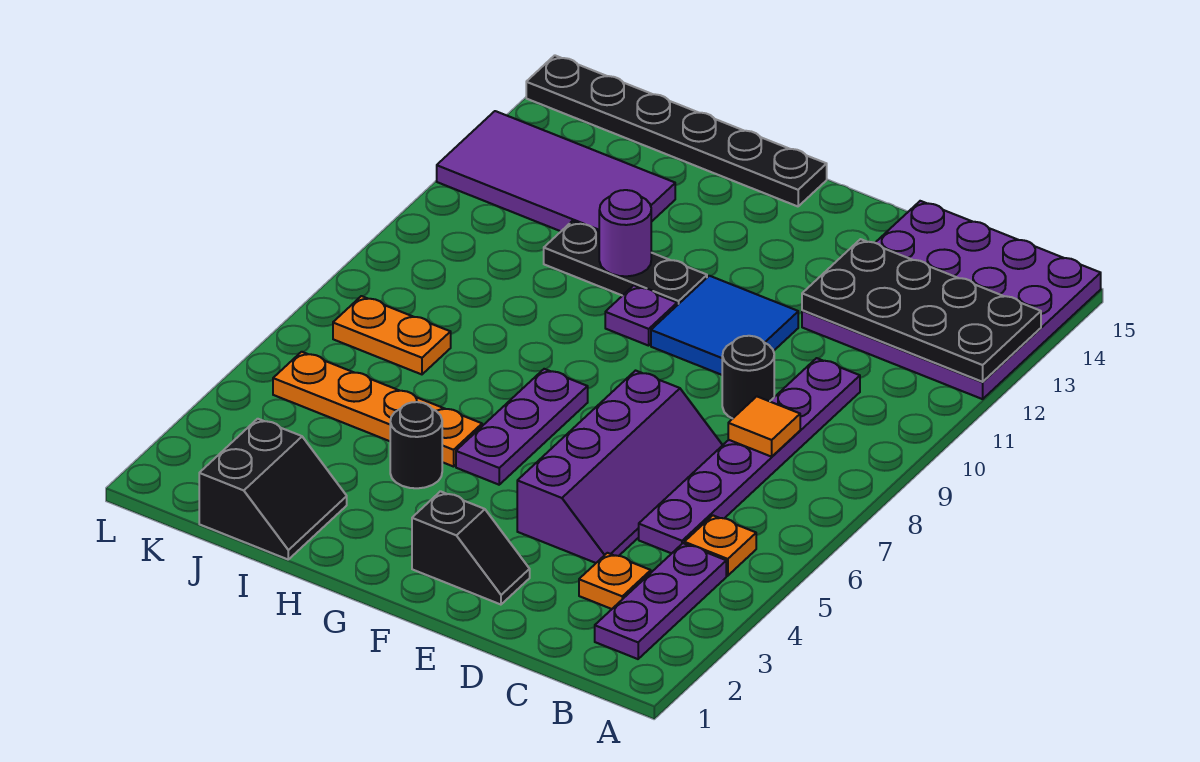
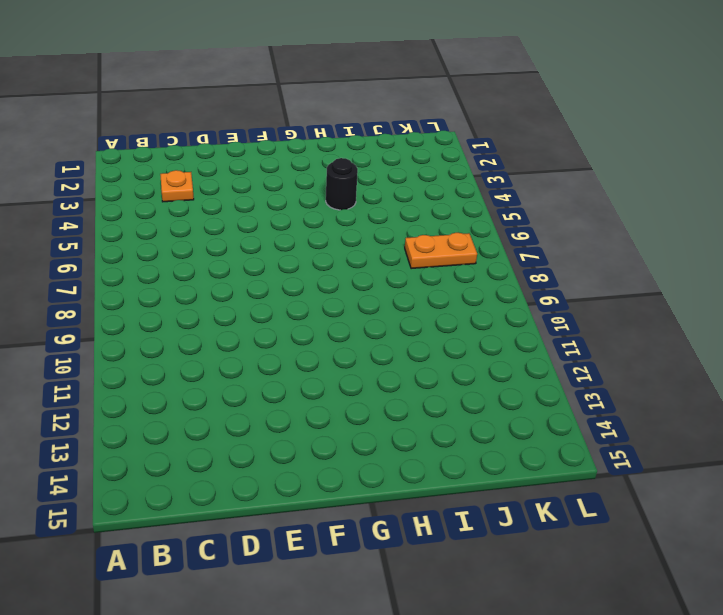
none -> purple plate A12:D15 level 1
none -> purple plate B2:B4 level 1
none -> orange plate B5 level 1

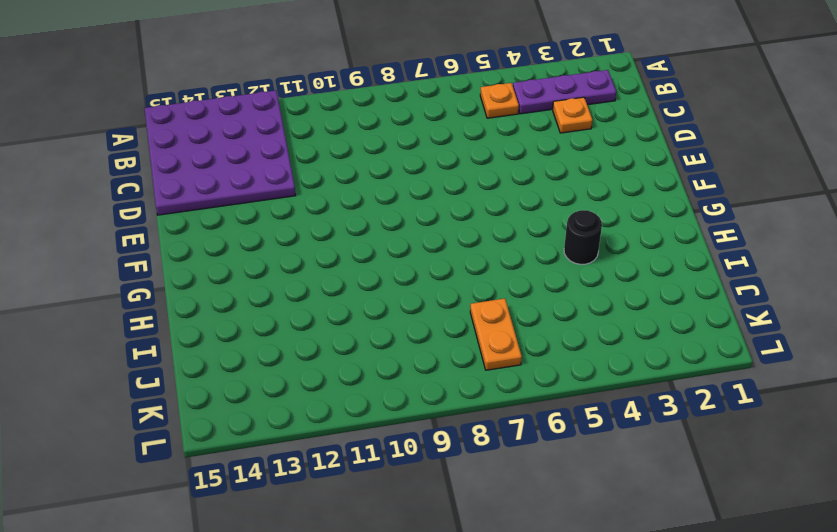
none -> purple plate C5:C10 level 1
none -> purple slope D4:E7 level 1 top E
none -> black round brick D9 level 1

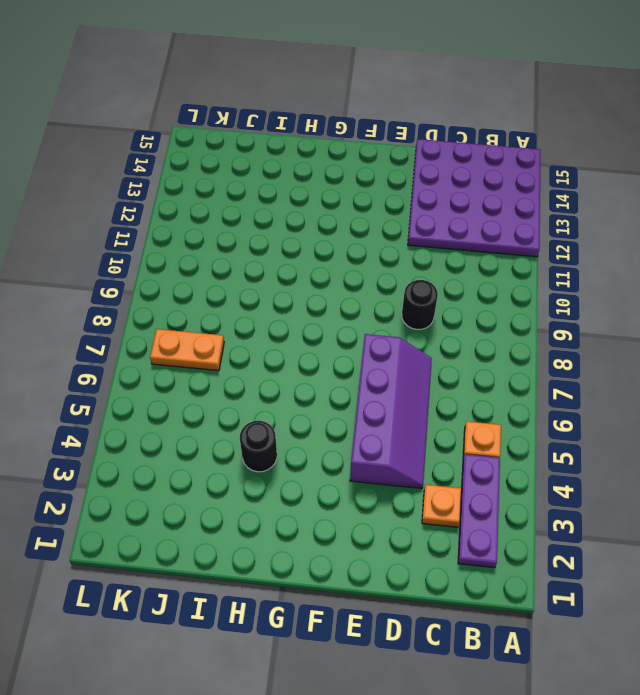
none -> purple plate C5:C10 level 1
none -> black slope E2:F2 level 1 top F
none -> blue tile E10:F11 level 1

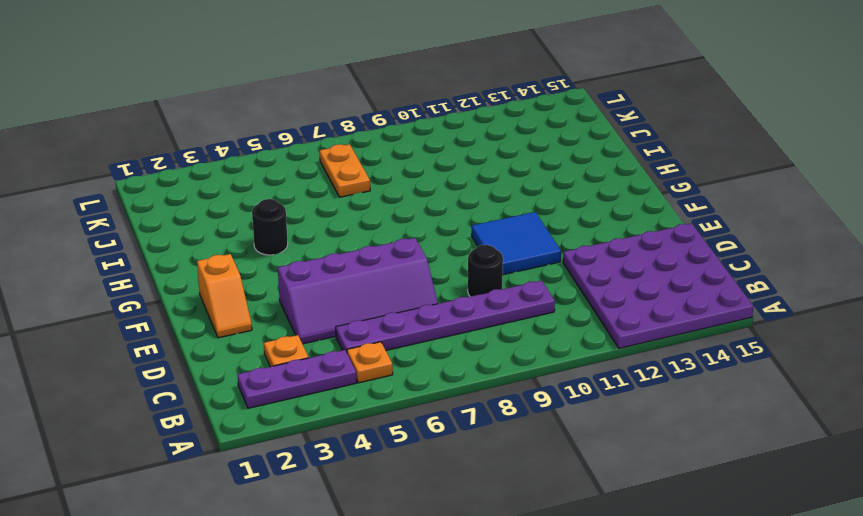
orange slope E2:F2 level 1 top F -> black slope E2:F2 level 1 top F
none -> purple plate G5:G7 level 1
none -> purple plate G10 level 1
none -> black plate G11:I11 level 1

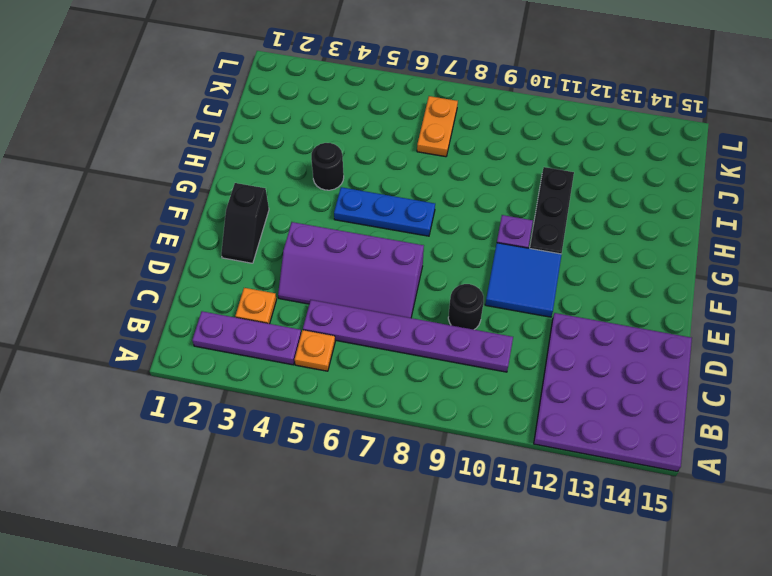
blue plate G5:G7 level 1 -> purple plate G5:G7 level 1
none -> black plate G15:L15 level 1
none -> orange plate H5:K5 level 1
none -> black slope I1:J2 level 1 top J

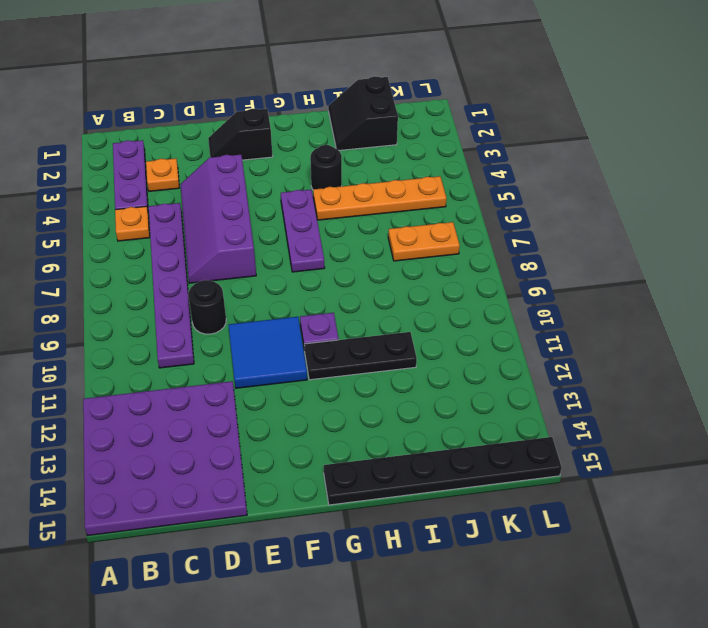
none -> purple tile I12:L13 level 1
none -> black plate A12:D13 level 2
none -> orange tile C8 level 2

